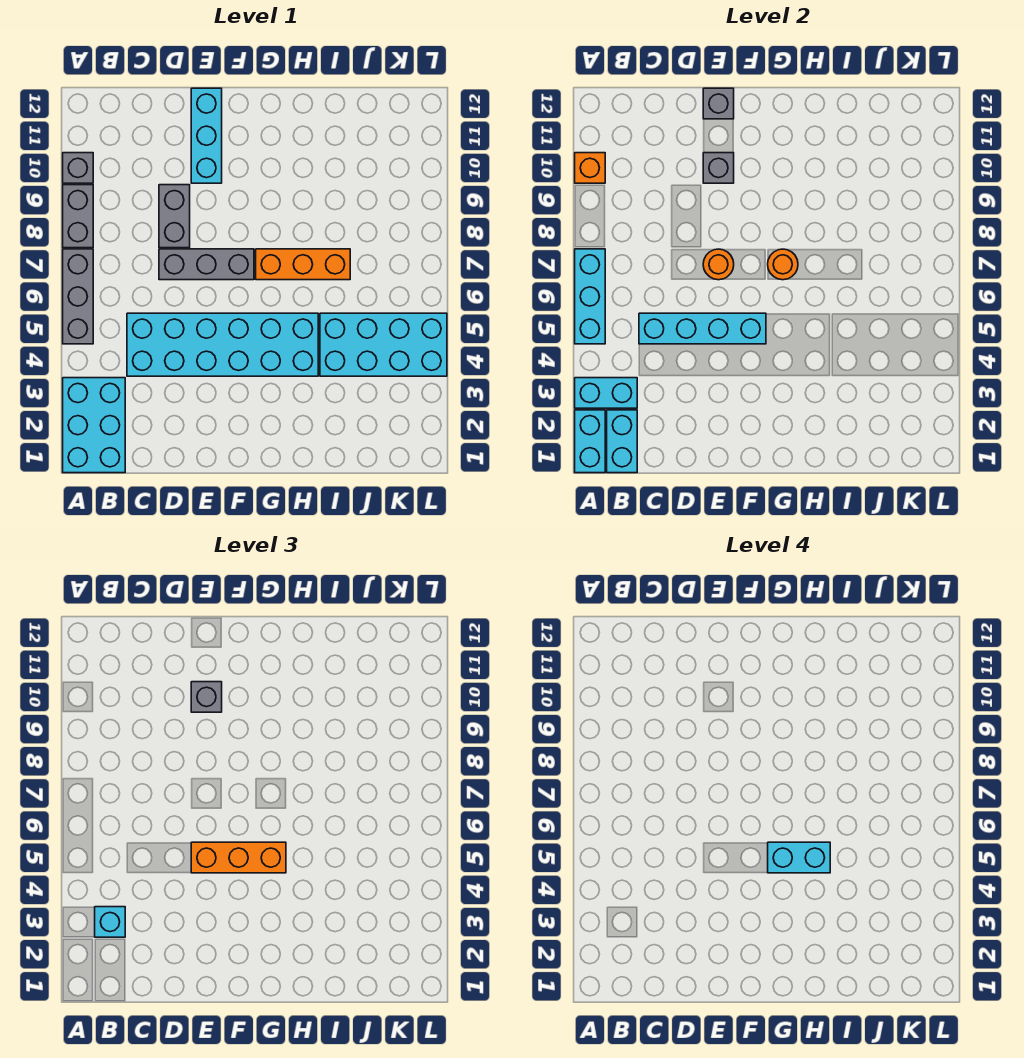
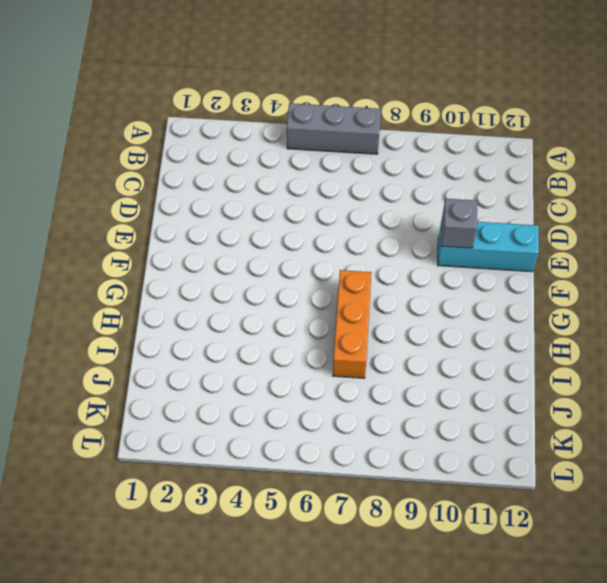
none -> cyan brick A1:B3 level 1
none -> grey brick A8:A9 level 1
none -> grey brick A10 level 1

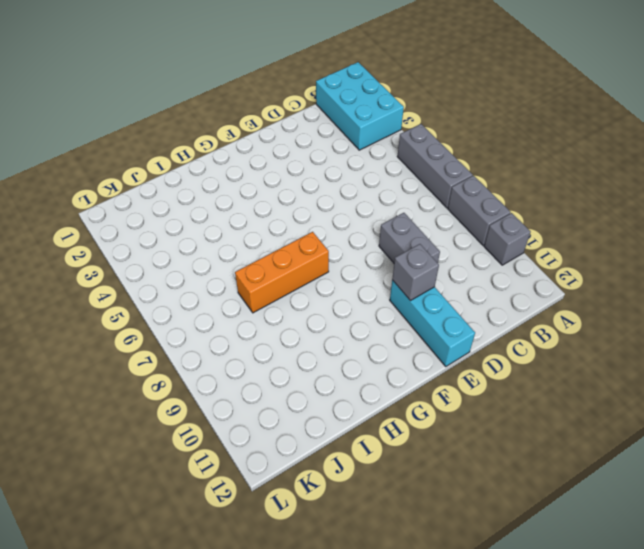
none -> cyan brick C4:H5 level 1
none -> grey brick D7:F7 level 1
none -> cyan brick I4:L5 level 1

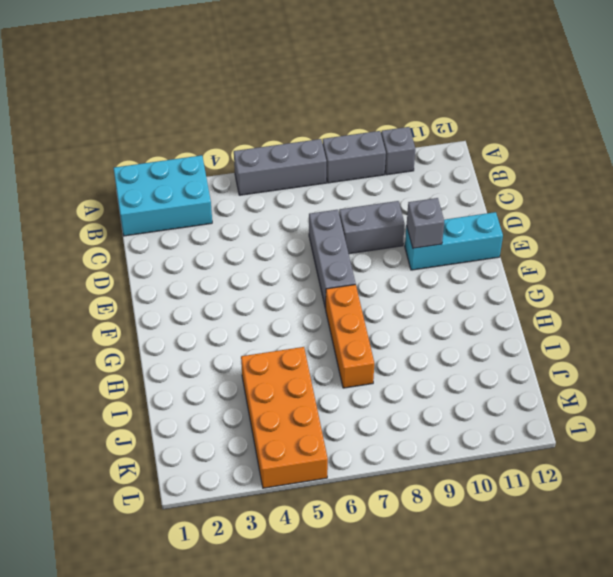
orange brick I4:L5 level 1 -> cyan brick I4:L5 level 1
none -> cyan brick C4:H5 level 1
none -> cyan brick A1:A2 level 2
none -> cyan brick A3:B3 level 2

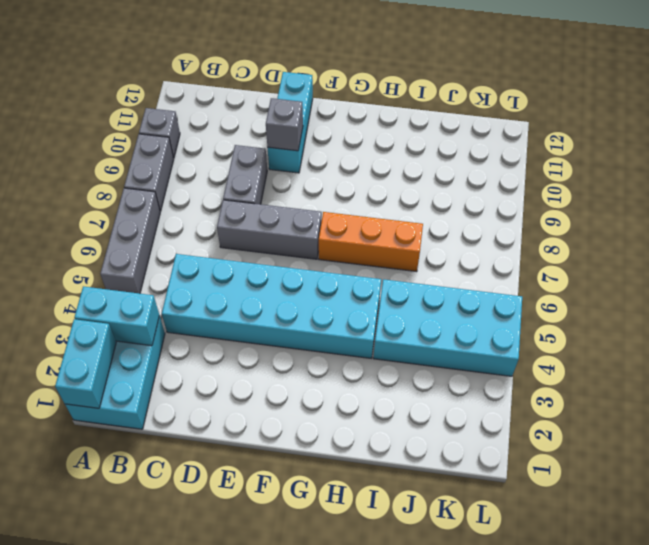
none -> cyan brick A5:A7 level 2
none -> orange brick A10 level 2
none -> cyan brick B1:B2 level 2

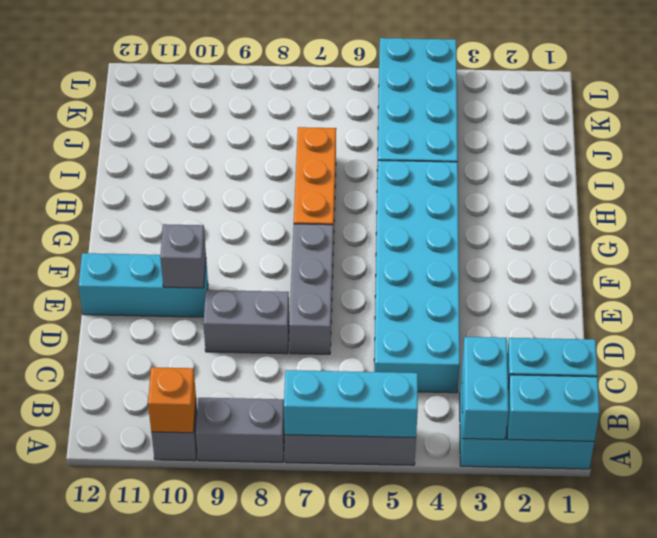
none -> cyan brick C5:F5 level 2
none -> orange round brick E7 level 2
none -> grey brick E12 level 2

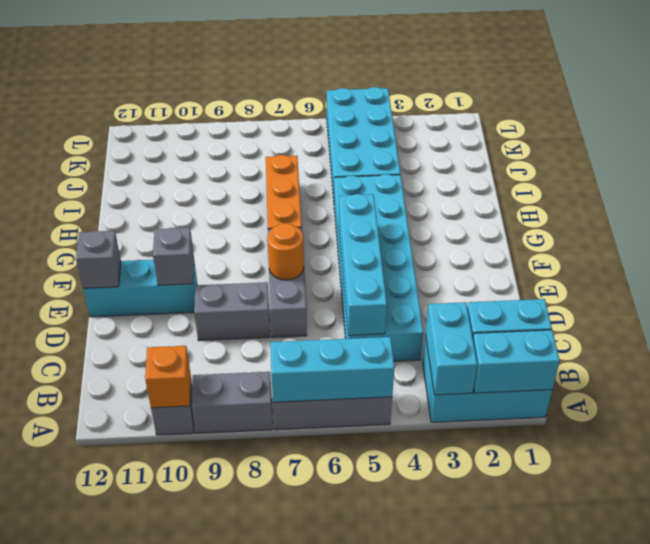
none -> orange round brick G7 level 2
none -> cyan brick B3 level 3
none -> orange brick E5:G5 level 3

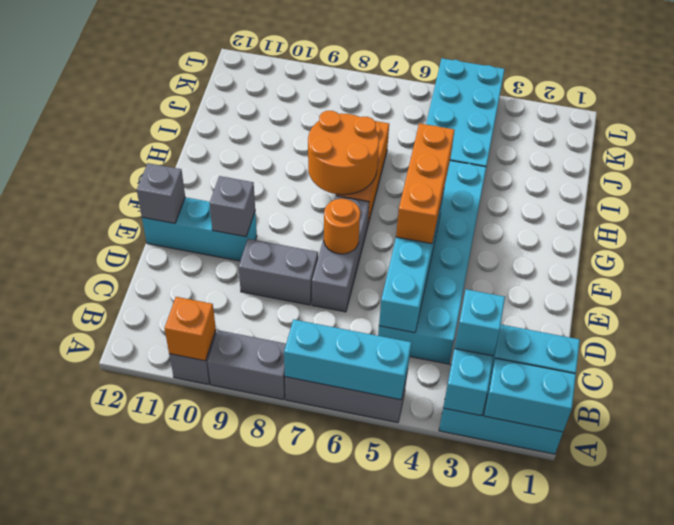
orange round brick G7:H8 level 2 -> orange round brick G7 level 2
none -> grey brick E10 level 3
none -> cyan brick G5:H5 level 4

